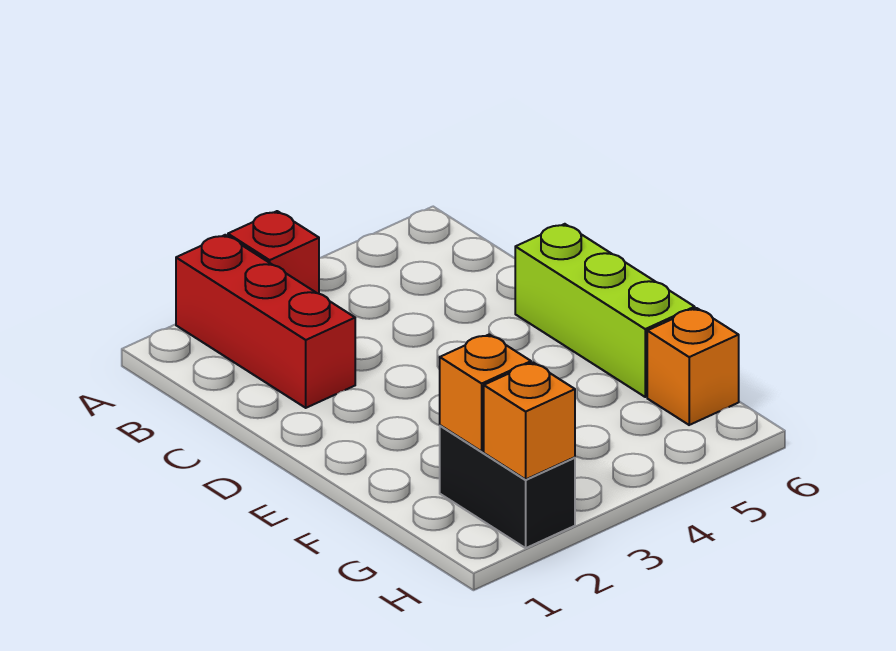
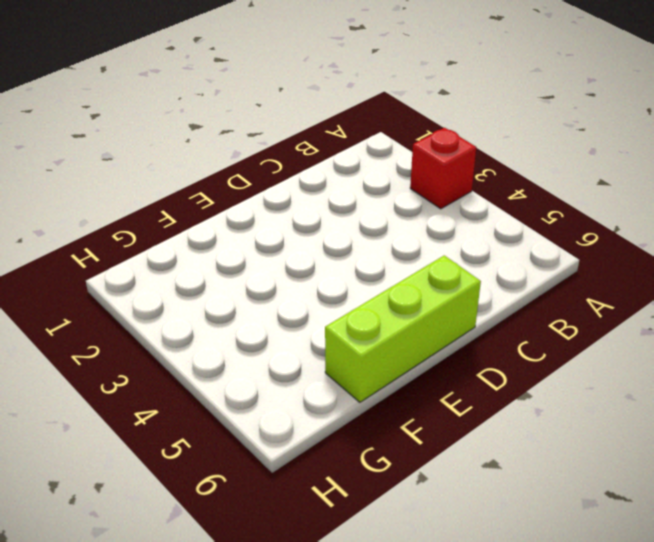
none -> red brick A2:C2 level 1
none -> black brick G2:H2 level 1

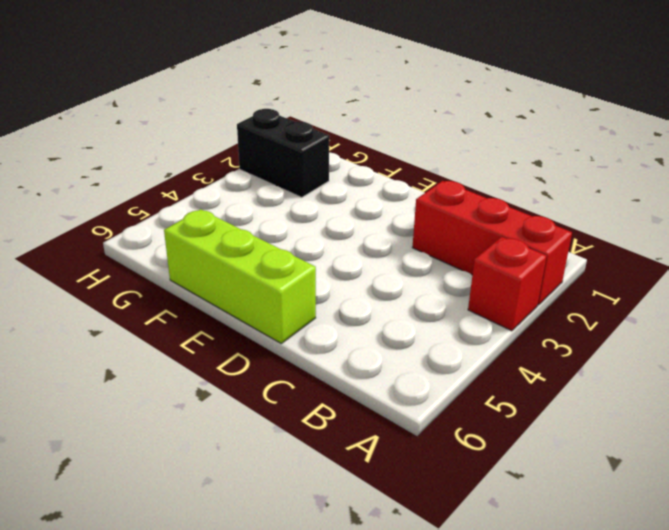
none -> orange brick G6 level 1
none -> orange brick G2 level 2

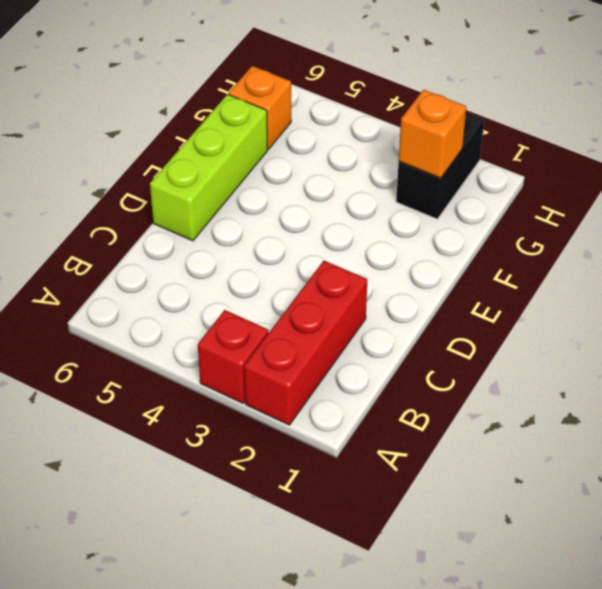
none -> orange brick H2 level 2

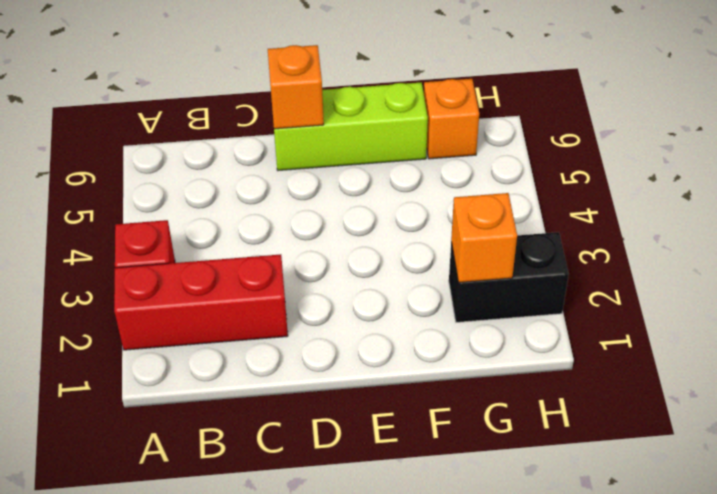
orange brick D6 level 2 -> orange brick H2 level 2

